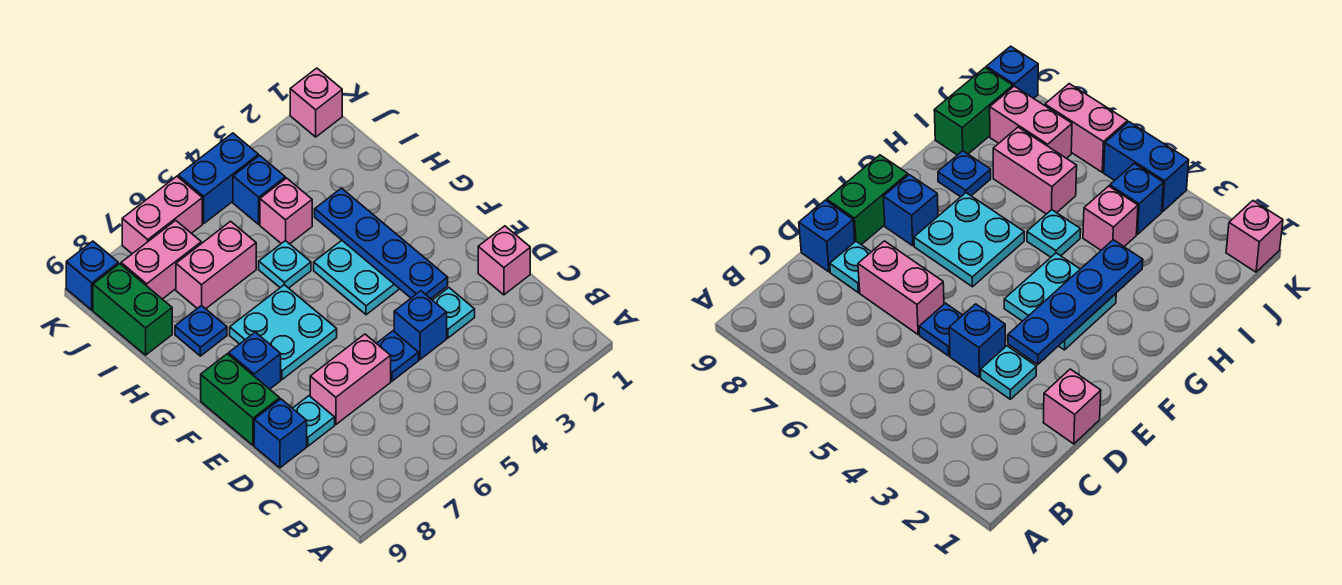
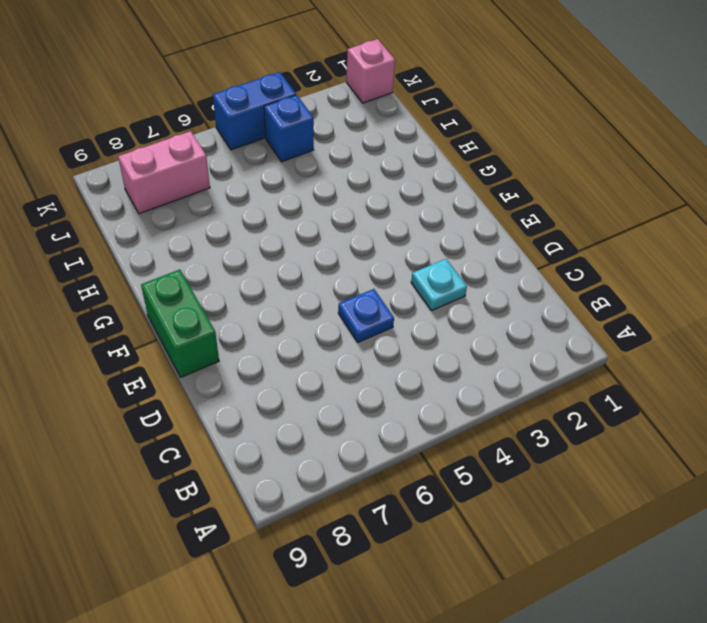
none -> pink brick D1 level 1
none -> blue brick D4 level 1
none -> pink brick D6:D7 level 1

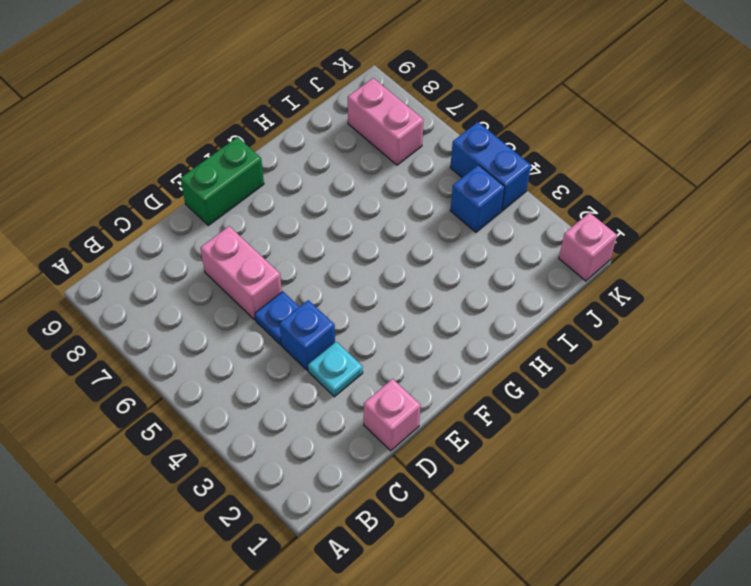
none -> cyan plate D8 level 1
none -> blue brick D9 level 1
none -> cyan plate F3:G4 level 1

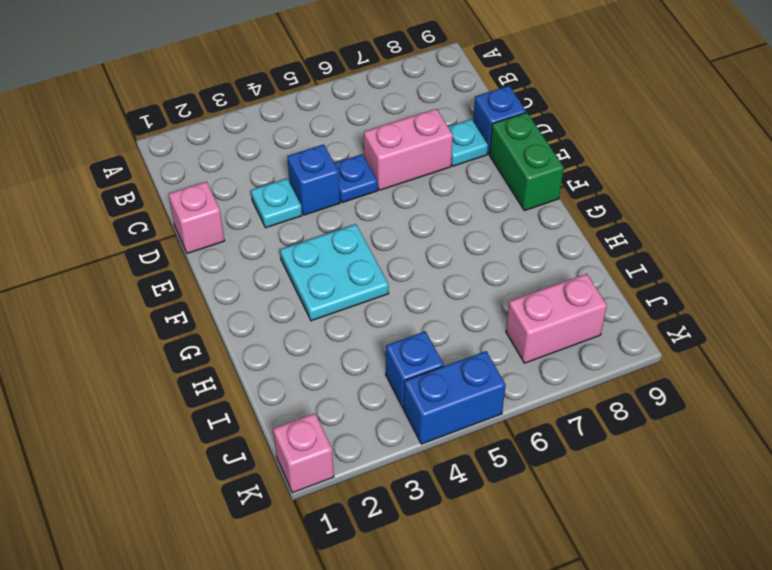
none -> cyan plate F6:G7 level 1
none -> blue brick F8 level 1
none -> cyan plate H5 level 1

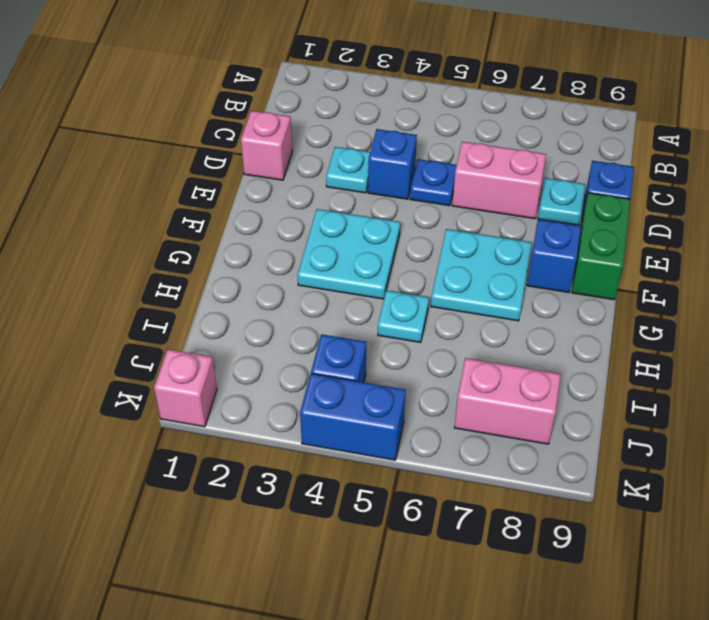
none -> blue plate H8 level 1
none -> pink brick I4 level 1
none -> pink brick I6:I7 level 1

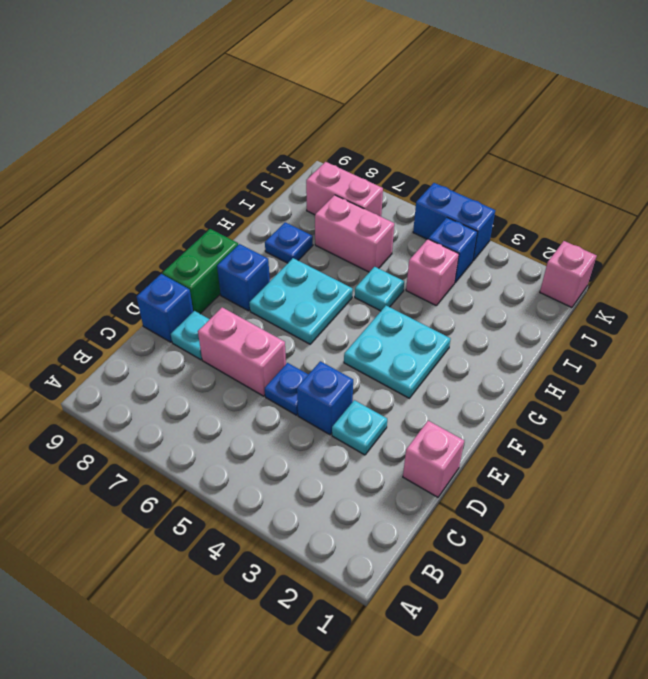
none -> green brick I9:J9 level 1
none -> pink brick K6:K7 level 1
none -> blue brick K9 level 1

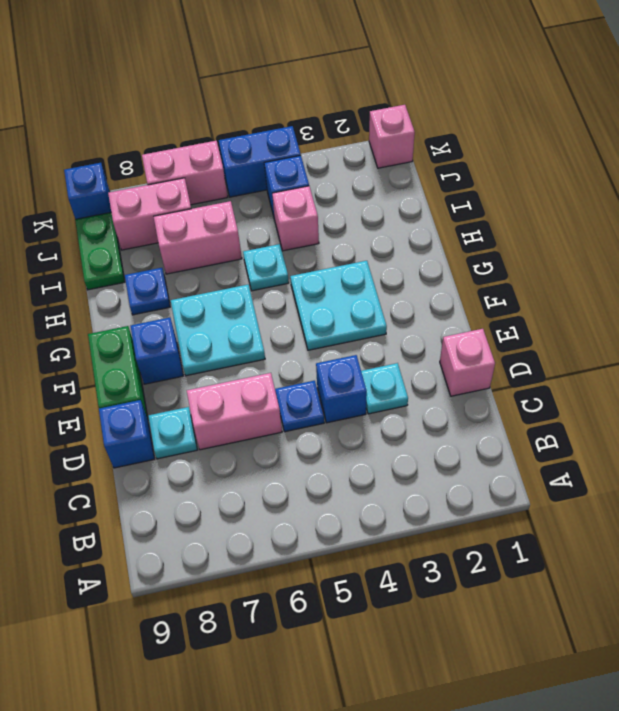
green plate I9:J9 level 1 -> green brick I9:J9 level 1
none -> blue plate E3:H3 level 2

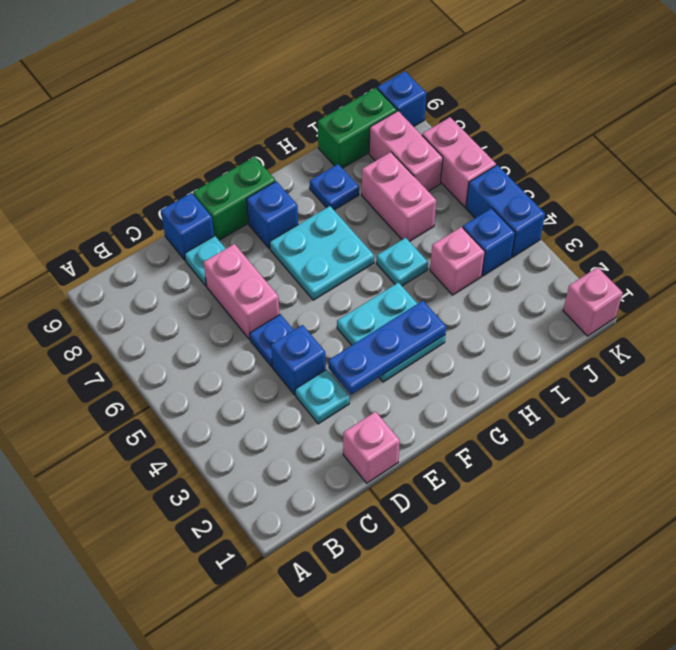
blue plate E3:G3 level 2 -> blue plate E3:H3 level 2

